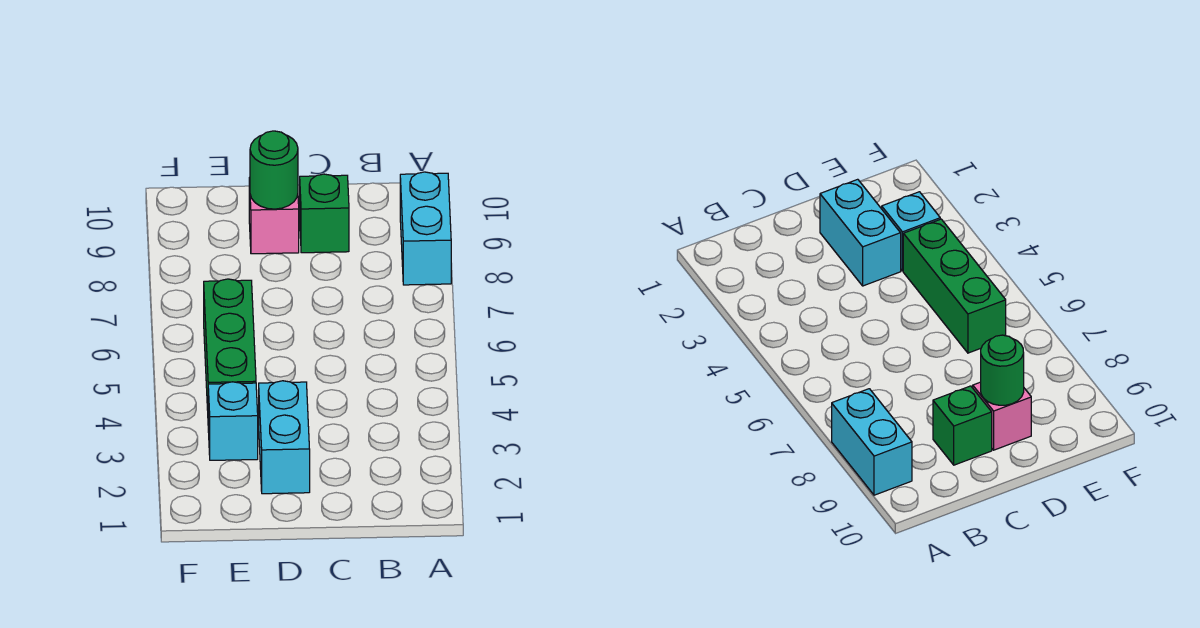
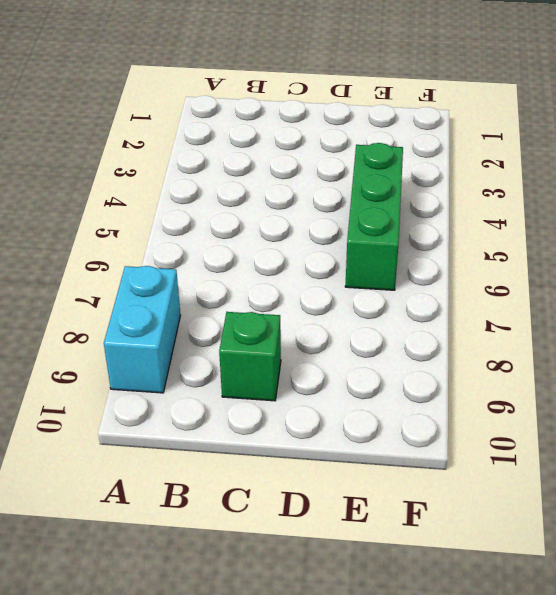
none -> cyan brick D2:D3 level 1
none -> pink brick D9 level 1

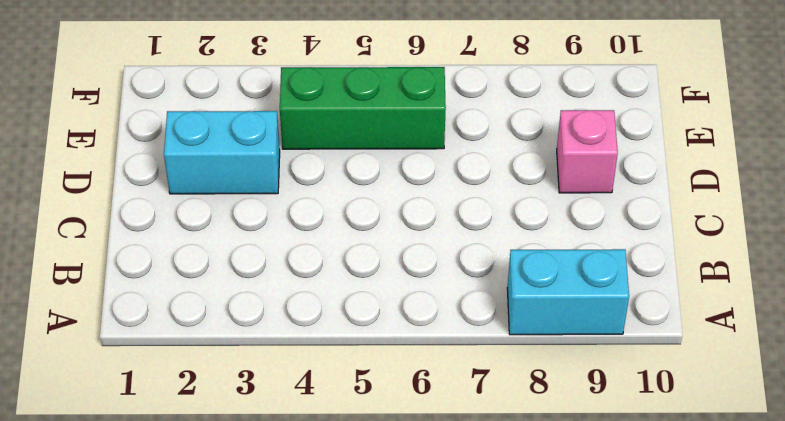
none -> green brick C9 level 1
none -> cyan brick E3 level 1

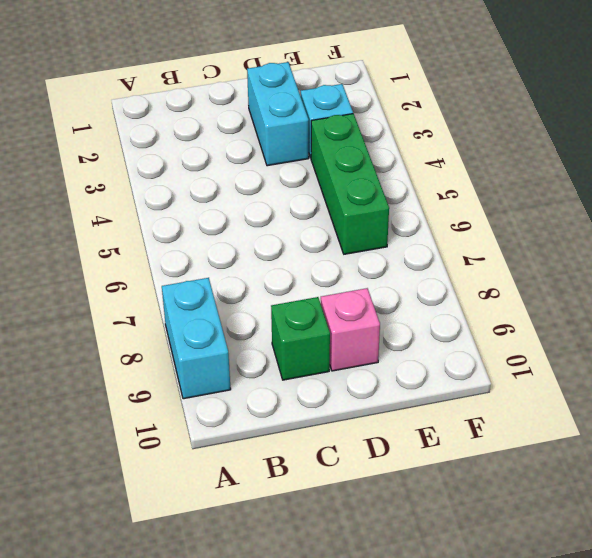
none -> green round brick D9 level 2

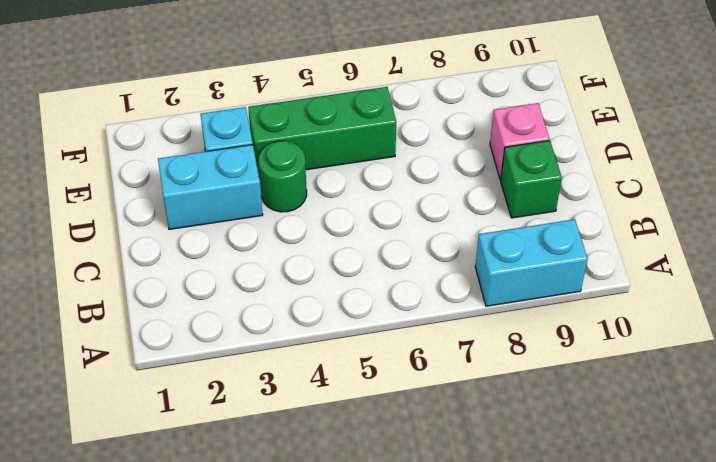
green round brick D4 level 1 -> green round brick D9 level 2

